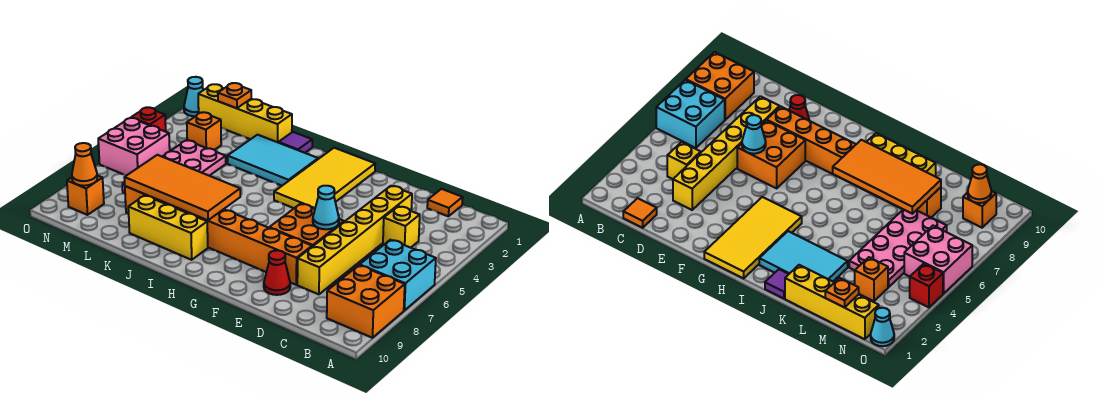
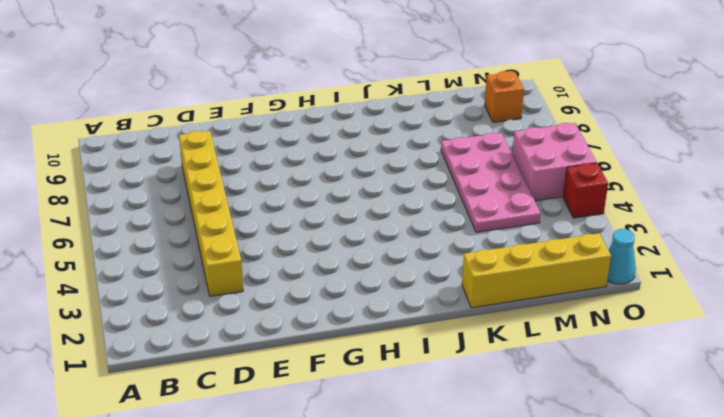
none -> cyan brick A6:B7 level 1
none -> orange brick A8:B9 level 1
none -> orange tile C1 level 1

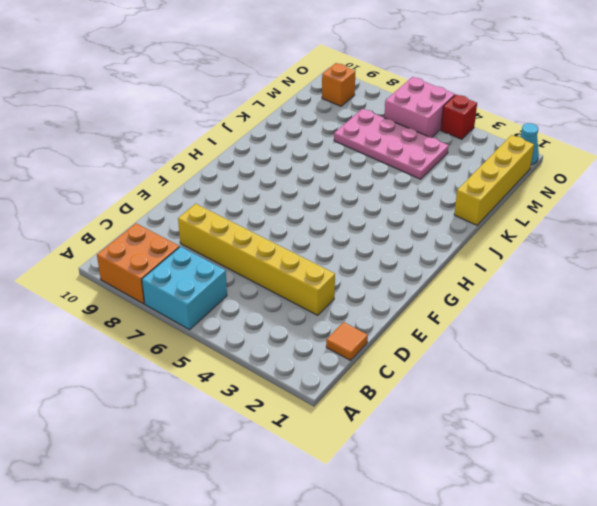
none -> yellow brick C4 level 1
none -> orange brick E6:F7 level 1
none -> orange brick E8:L8 level 1

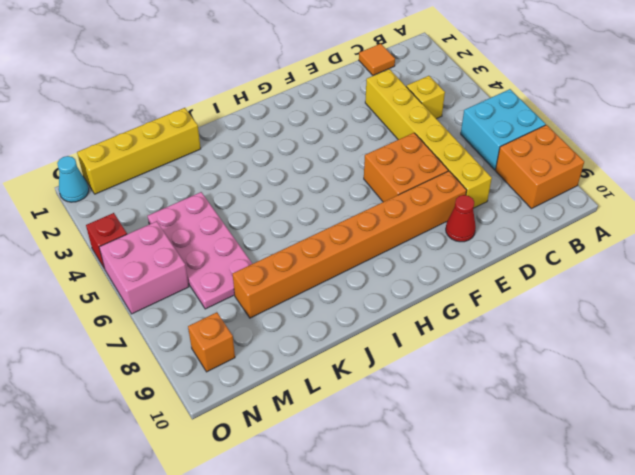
none -> yellow tile G1:H4 level 1
none -> cyan tile I2:K3 level 1
none -> yellow brick I9:K9 level 1

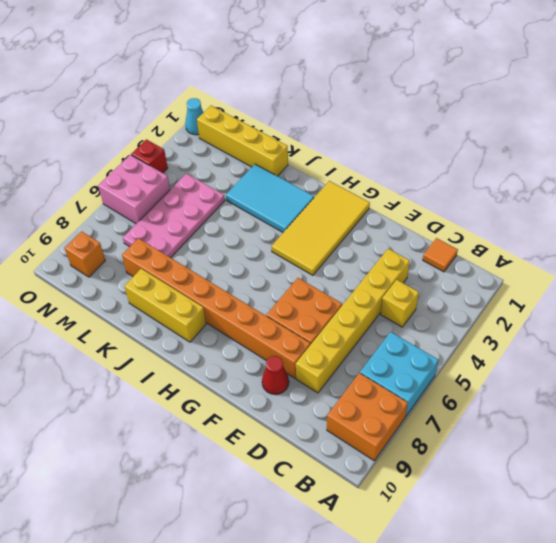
none -> purple tile J1 level 1
none -> orange brick M3 level 1
none -> cyan cone E6 level 2

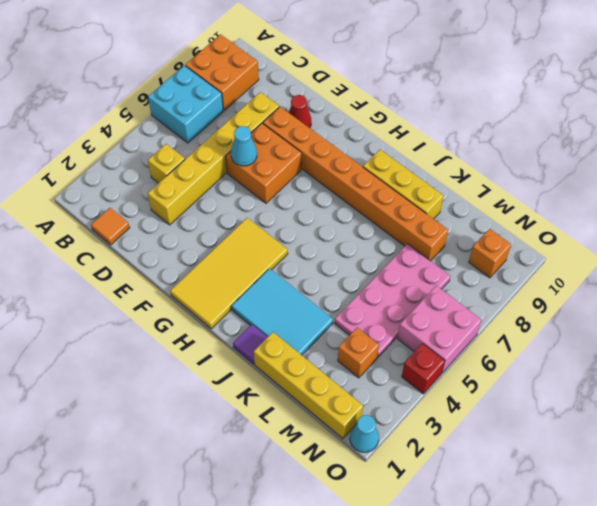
none -> orange tile I7:L8 level 2
none -> orange plate M1 level 2
none -> orange cone N9 level 2

